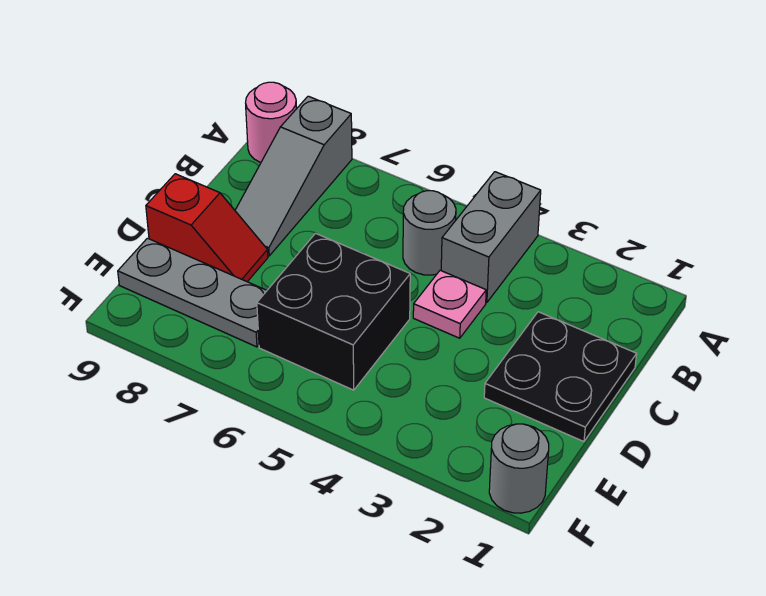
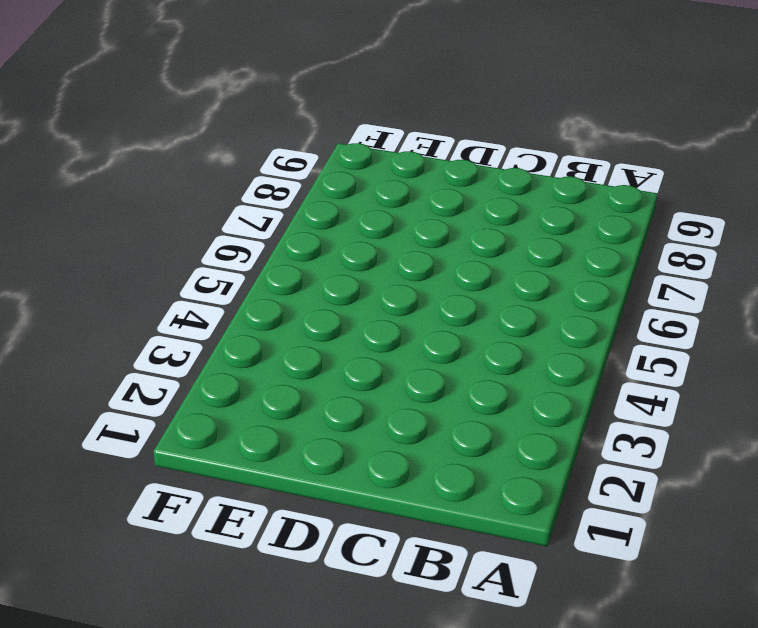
none -> grey brick A4:B4 level 1
none -> grey slope A8:C8 level 1 top A

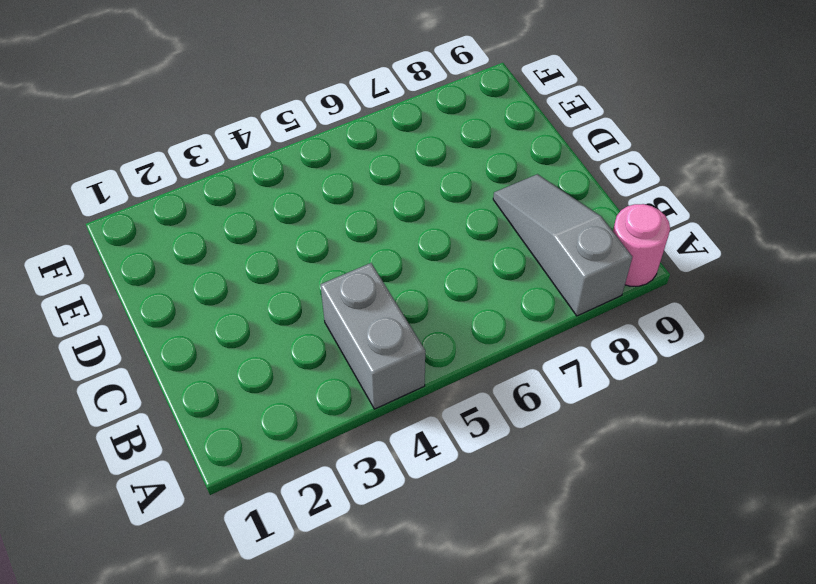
none -> grey round brick B5 level 1
none -> black plate C1:D2 level 1

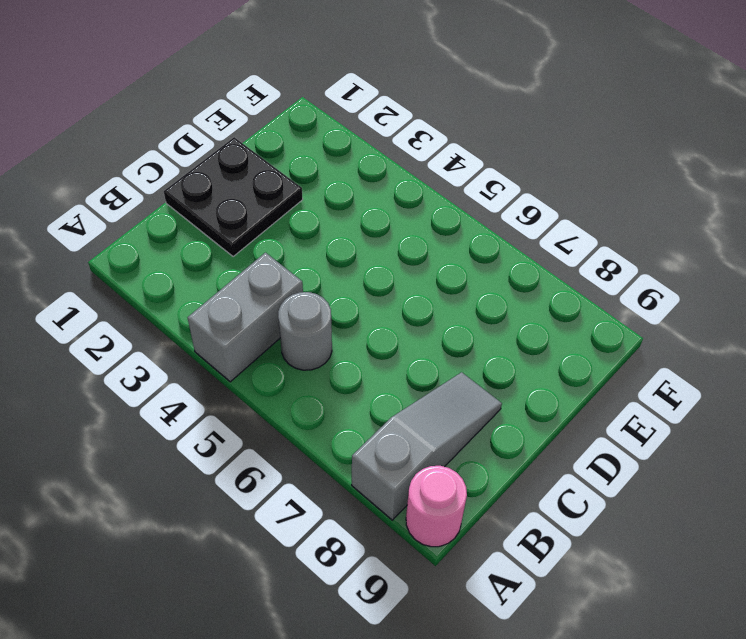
none -> pink plate C4 level 1
none -> black brick D5:E6 level 1

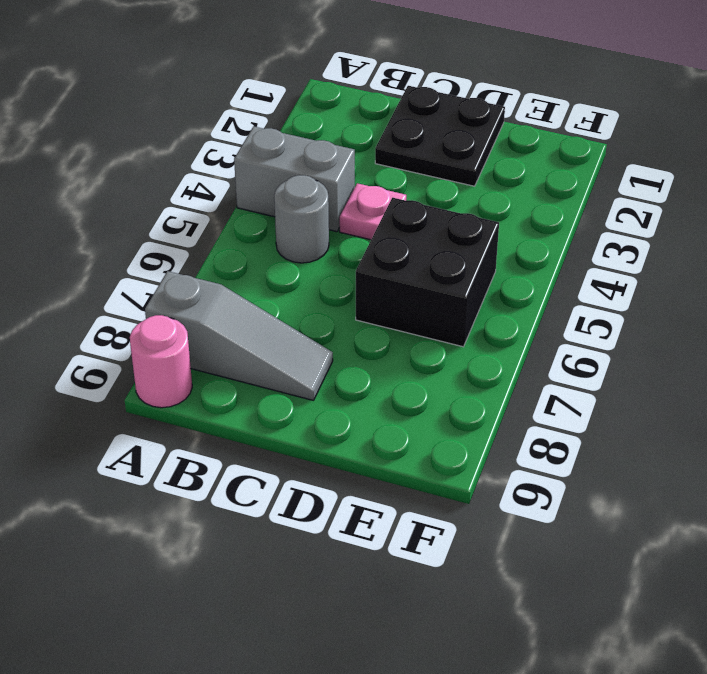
none -> red slope D8:D9 level 1 top 9
none -> grey plate E7:E9 level 1

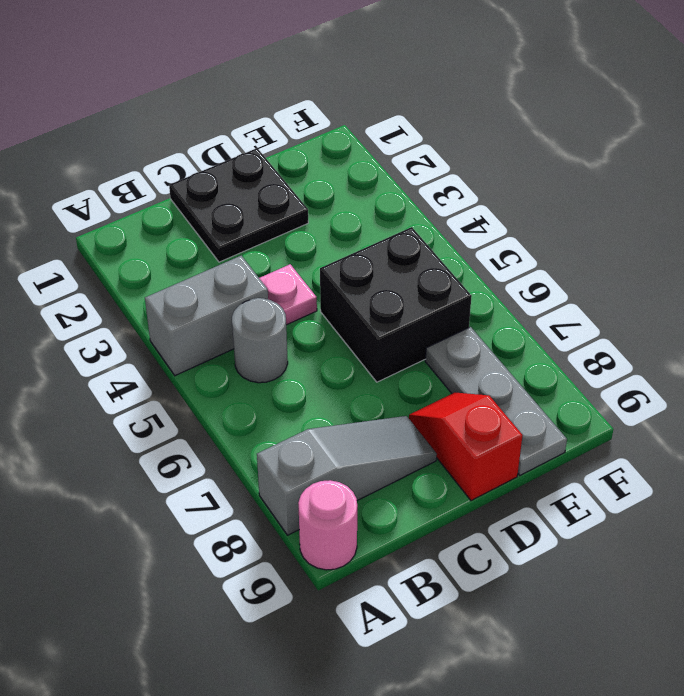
none -> grey round brick F1 level 1

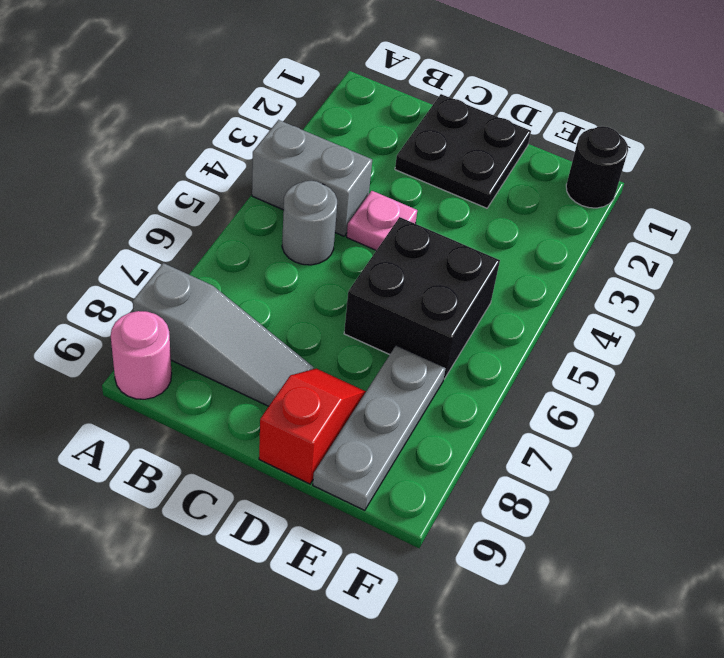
black round brick F1 level 1 -> grey round brick F1 level 1

